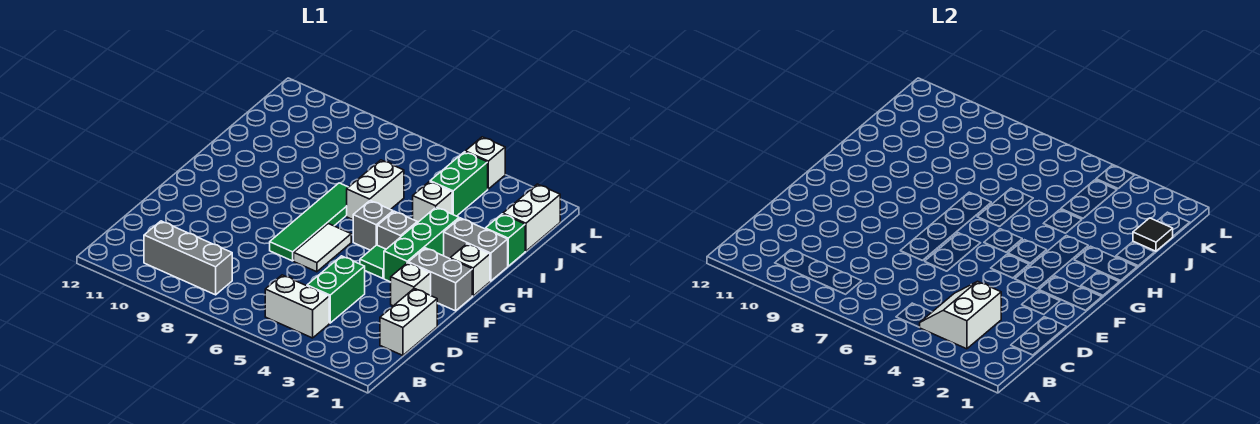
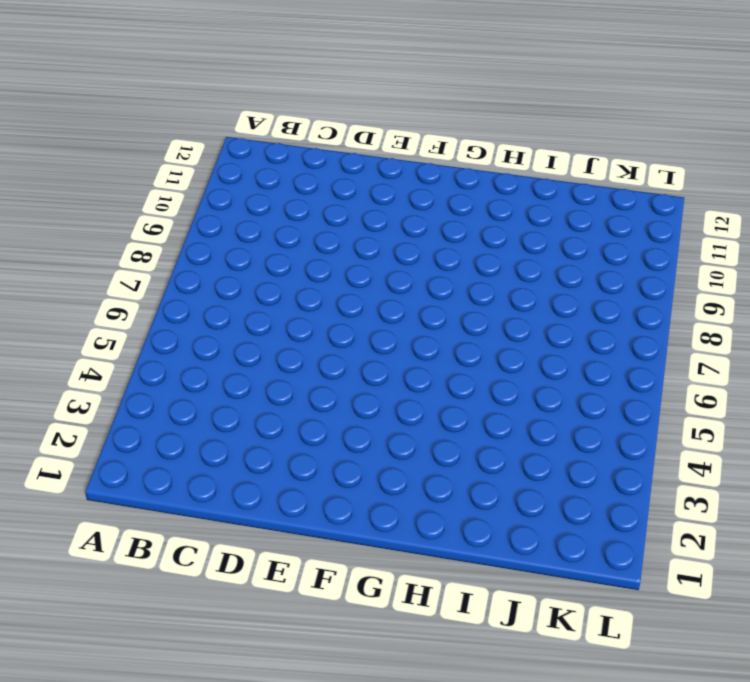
none -> white brick B4:B5 level 1
none -> grey brick B8:B10 level 1
none -> white brick C1:D1 level 1

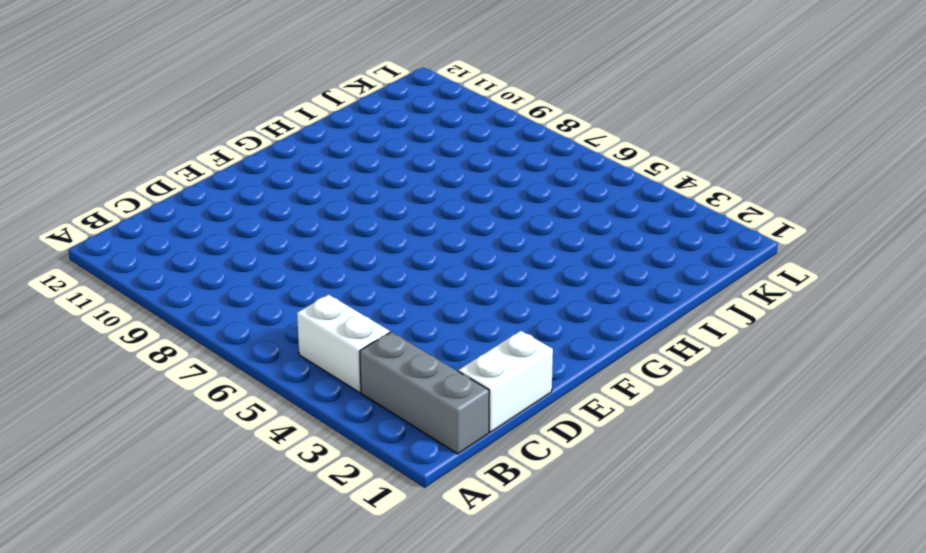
grey brick B1:B3 level 1 -> grey brick B8:B10 level 1
none -> green brick C4:D4 level 1
none -> white brick E2 level 1
none -> white tile E6:F6 level 1

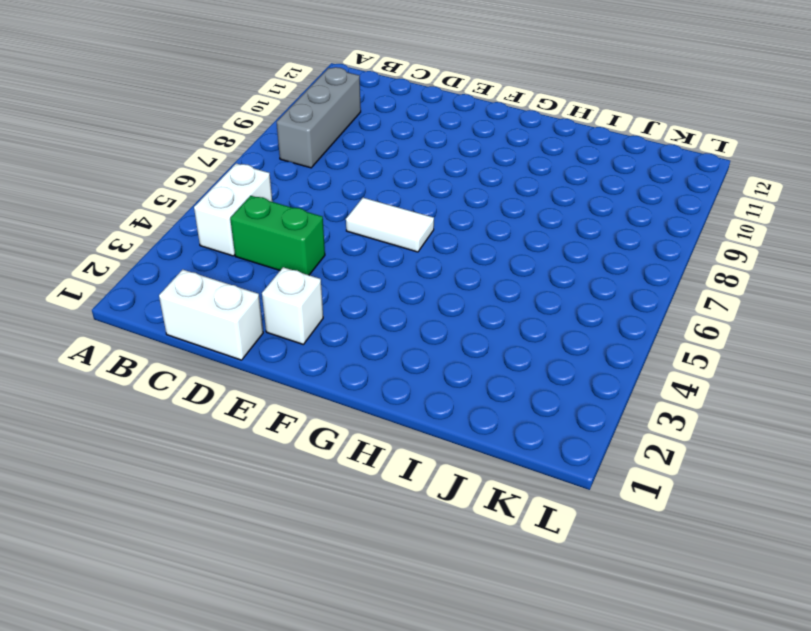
none -> green tile E7:H7 level 1
none -> grey brick F1:F2 level 1
none -> green brick F3:H3 level 1

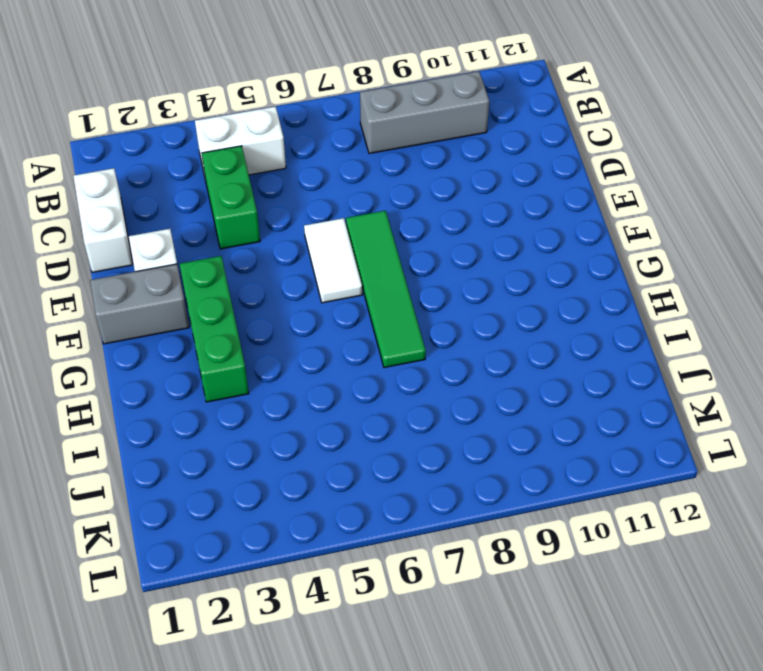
none -> green tile F4 level 1
none -> white brick G1 level 1
none -> grey brick G4 level 1

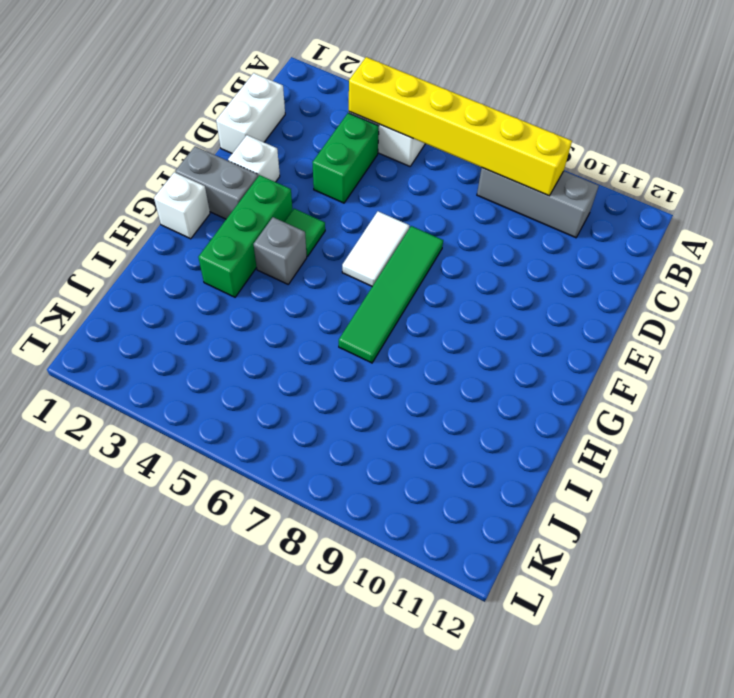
yellow brick B4:B9 level 2 -> white slope B3:C4 level 2 top 3
none -> grey brick G5 level 1
none -> grey brick H1:H2 level 1
none -> white brick H6:I6 level 1

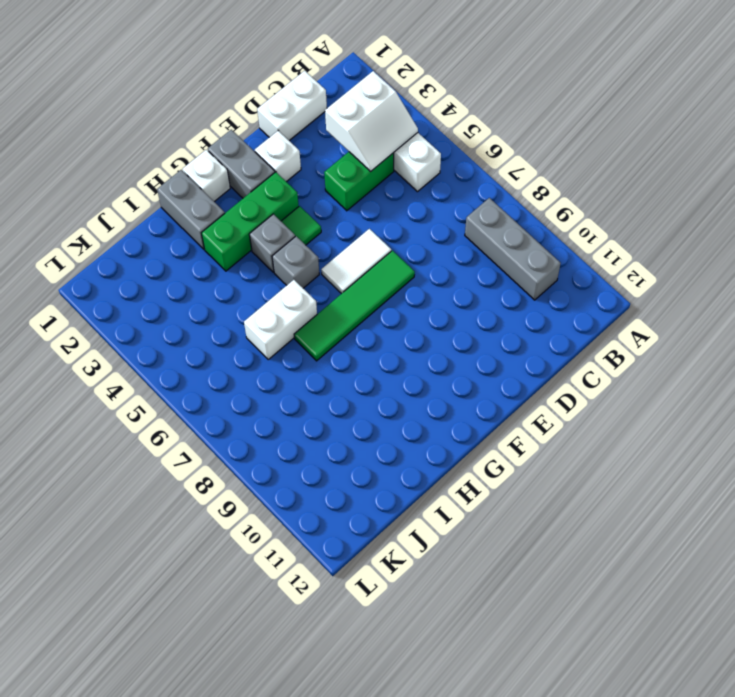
none -> green brick I1 level 1
none -> white brick I4 level 1
none -> white brick J1:K1 level 1

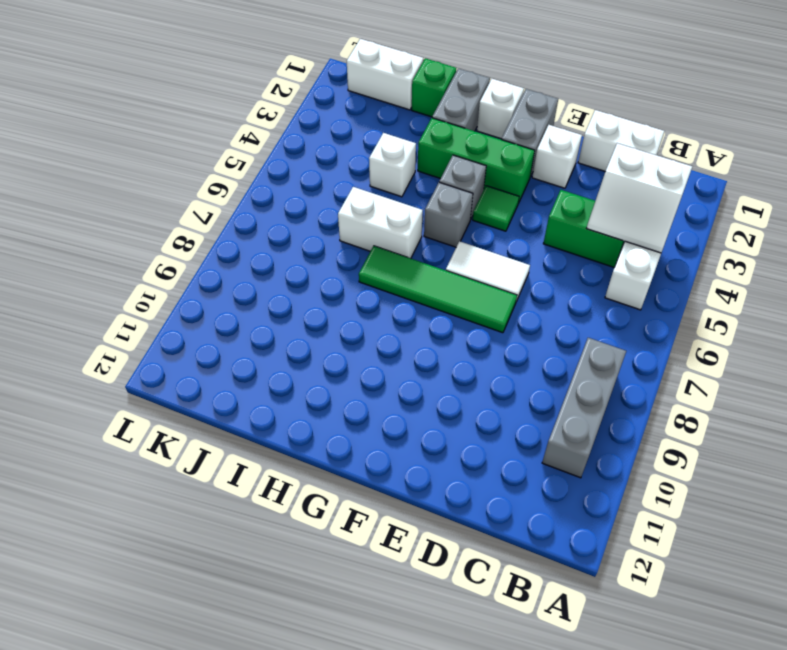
none -> green brick J4:K4 level 1
none -> white brick L4 level 1
none -> black tile J1 level 2

